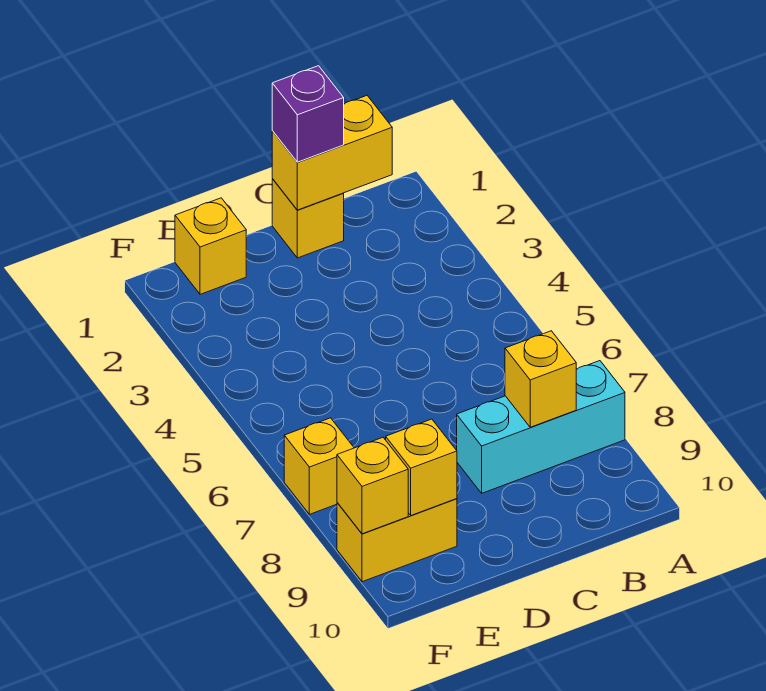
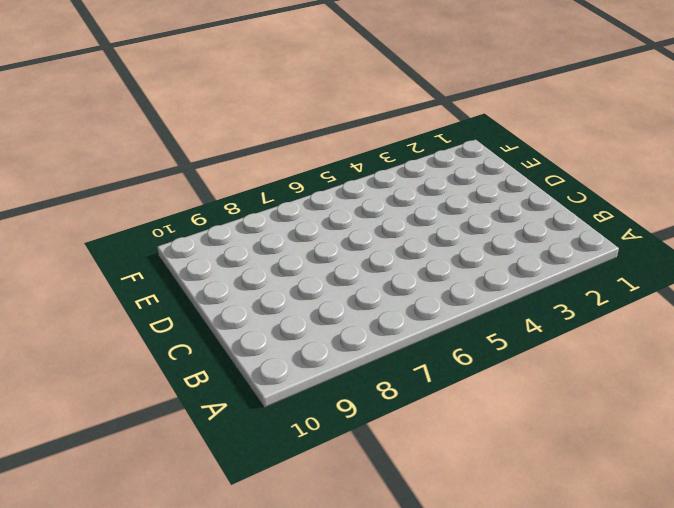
none -> cyan brick A8:C8 level 1
none -> yellow brick C1 level 1

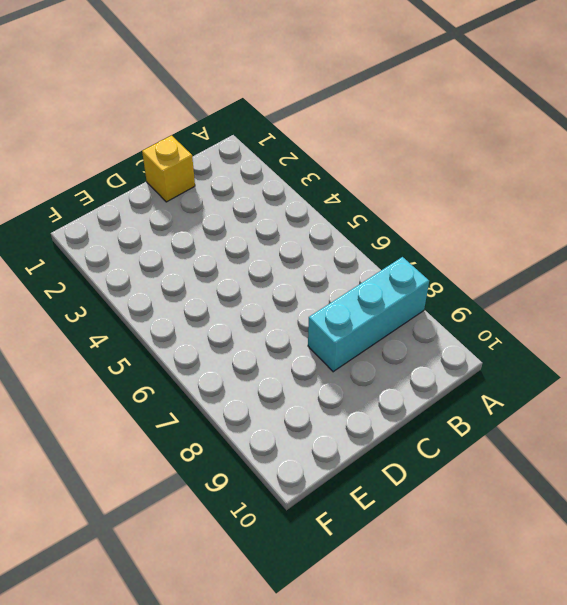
none -> yellow brick E1 level 1
none -> yellow brick E9:F9 level 1

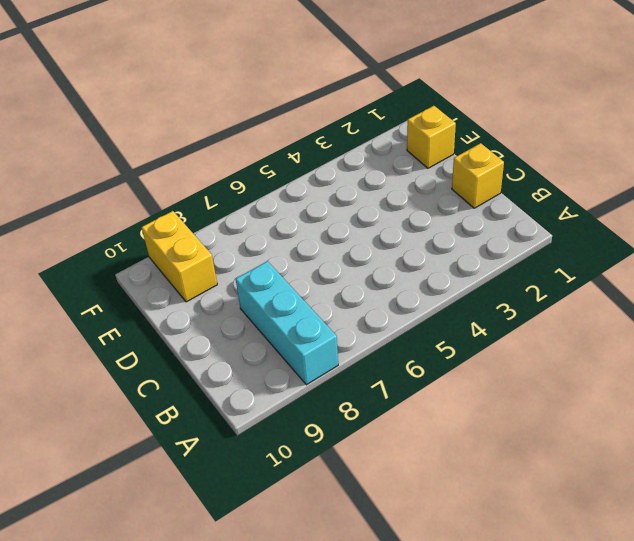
none -> yellow brick F7 level 1
none -> yellow brick B1:C1 level 2

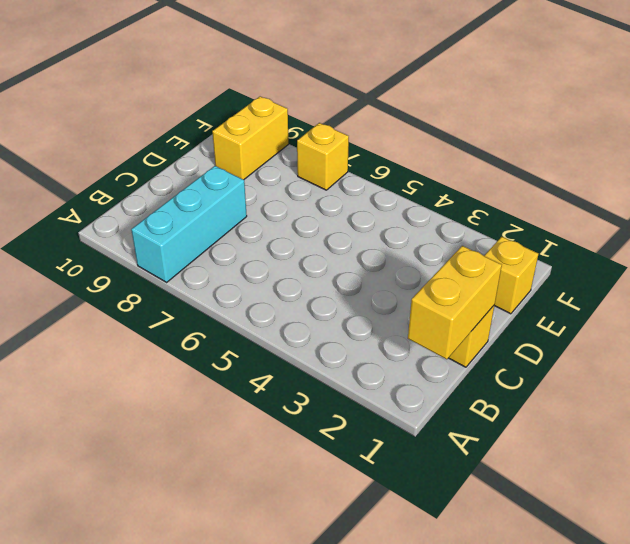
none -> yellow brick B8 level 2
none -> yellow brick E9 level 2

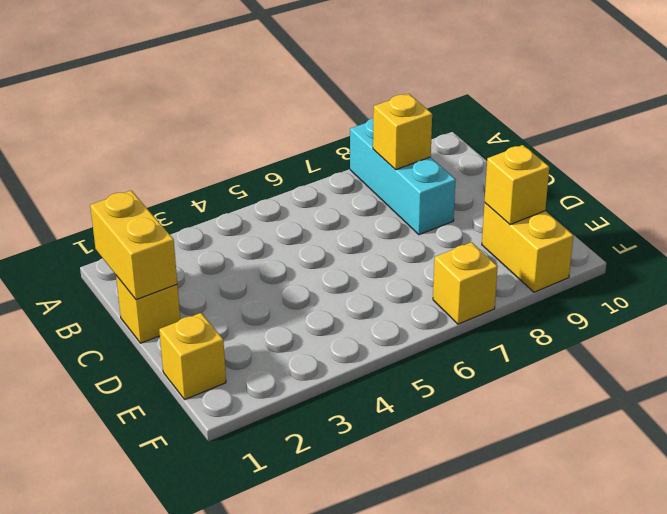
none -> yellow brick F9 level 2
none -> purple brick C1 level 3

